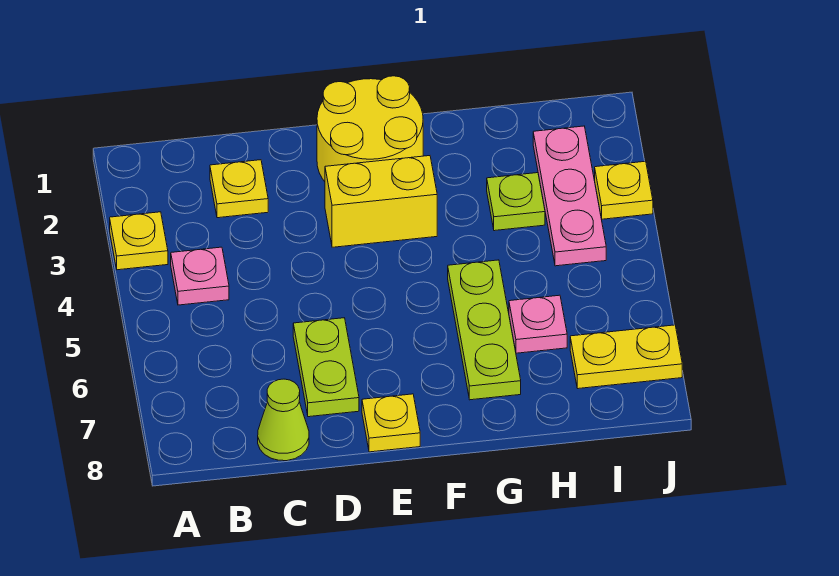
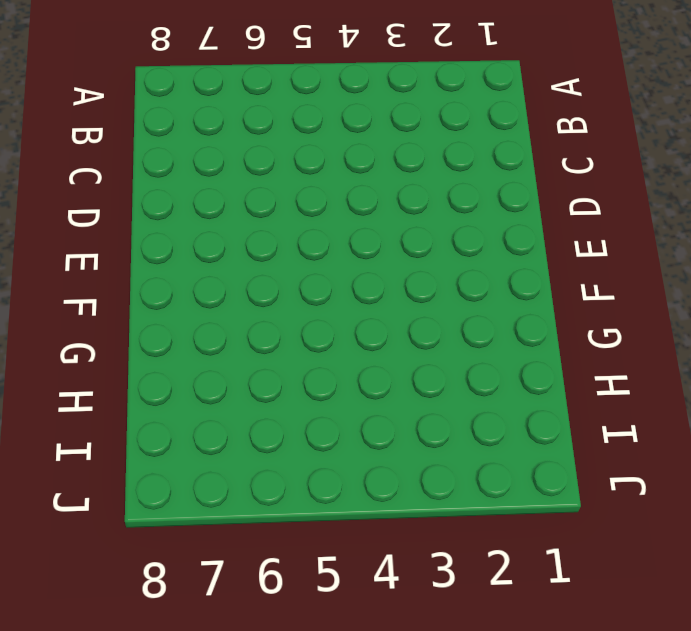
none -> yellow plate A3 level 1
none -> pink plate B4 level 1
none -> yellow plate C2 level 1

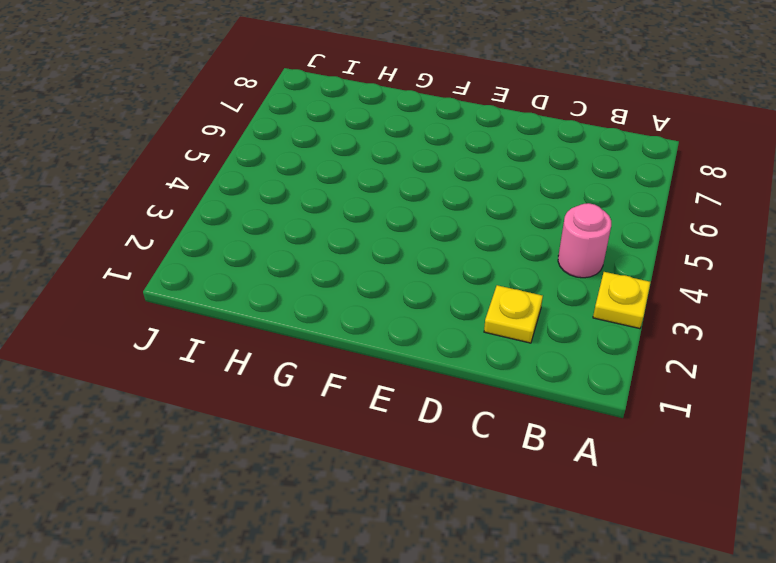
pink round brick B4 level 1 -> pink plate B4 level 1
none -> lime cone C8 level 1
none -> lime plate D6:D7 level 1
none -> yellow round brick E1:F2 level 1

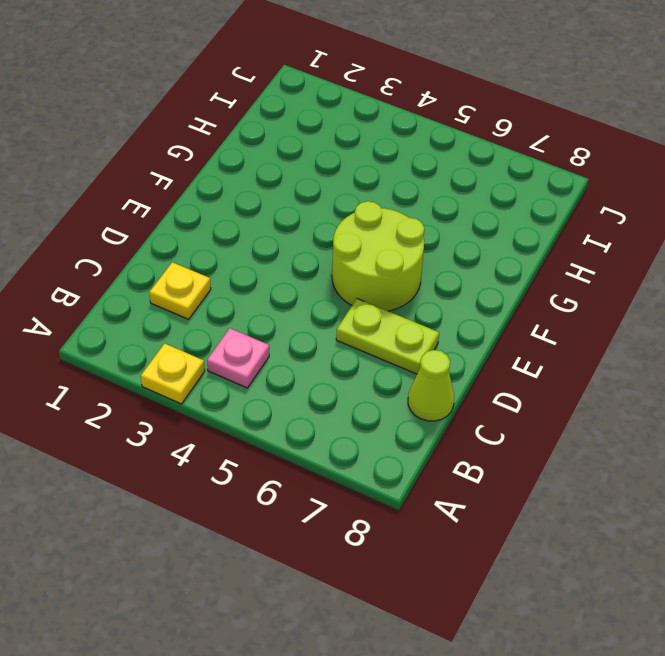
lime round brick E5:F6 level 1 -> none
none -> yellow round brick E1:F2 level 1
none -> yellow brick E3:F3 level 1
none -> yellow plate E8 level 1

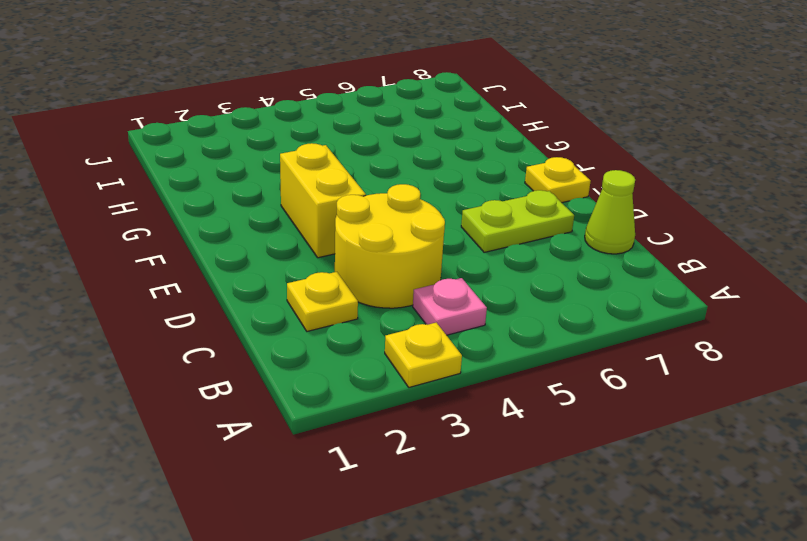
yellow round brick C3:D4 level 1 -> yellow round brick E1:F2 level 1
none -> lime plate G5:G7 level 1
none -> lime plate H3 level 1
none -> pink plate H6 level 1

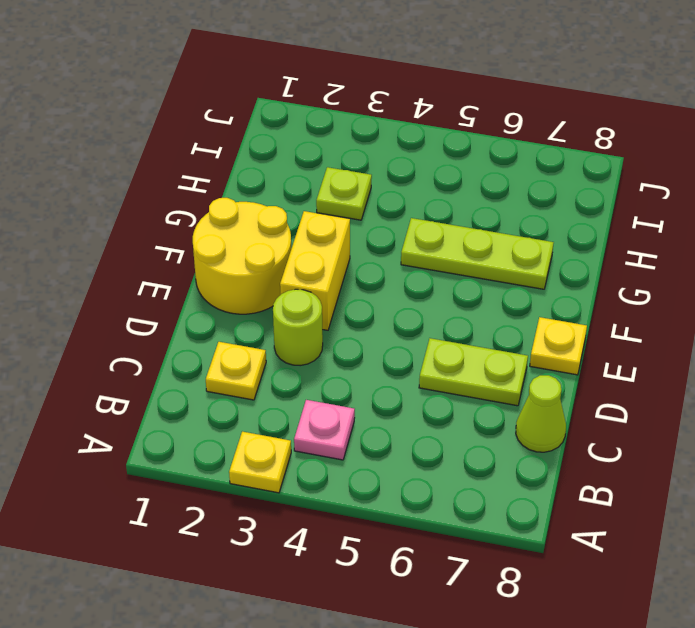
lime round brick D3 level 1 -> none
none -> pink plate H6 level 1
none -> pink plate I2:I4 level 1
none -> yellow plate I7:J7 level 1

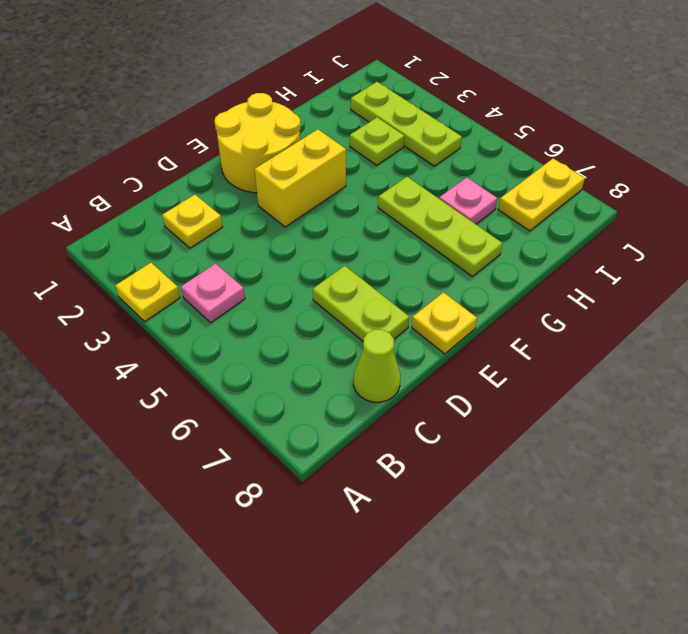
lime plate I2:I4 level 1 -> pink plate I2:I4 level 1
none -> yellow plate J3 level 1

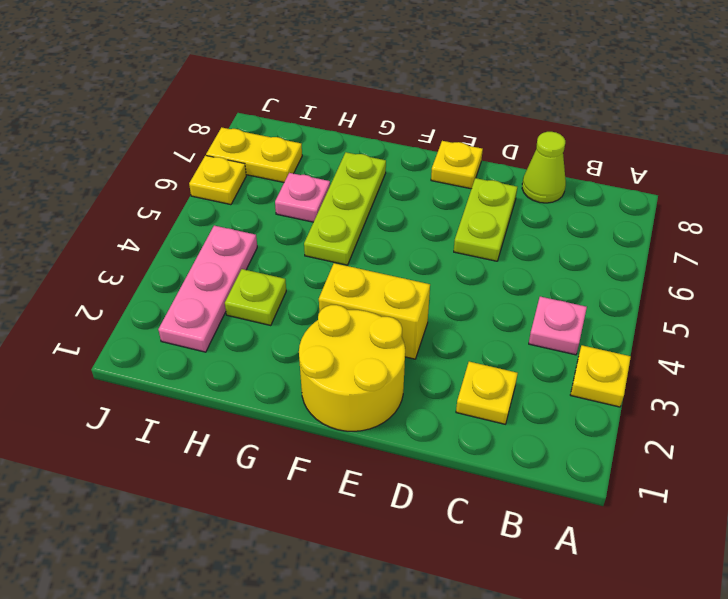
yellow plate J6 level 1 -> yellow plate J3 level 1

